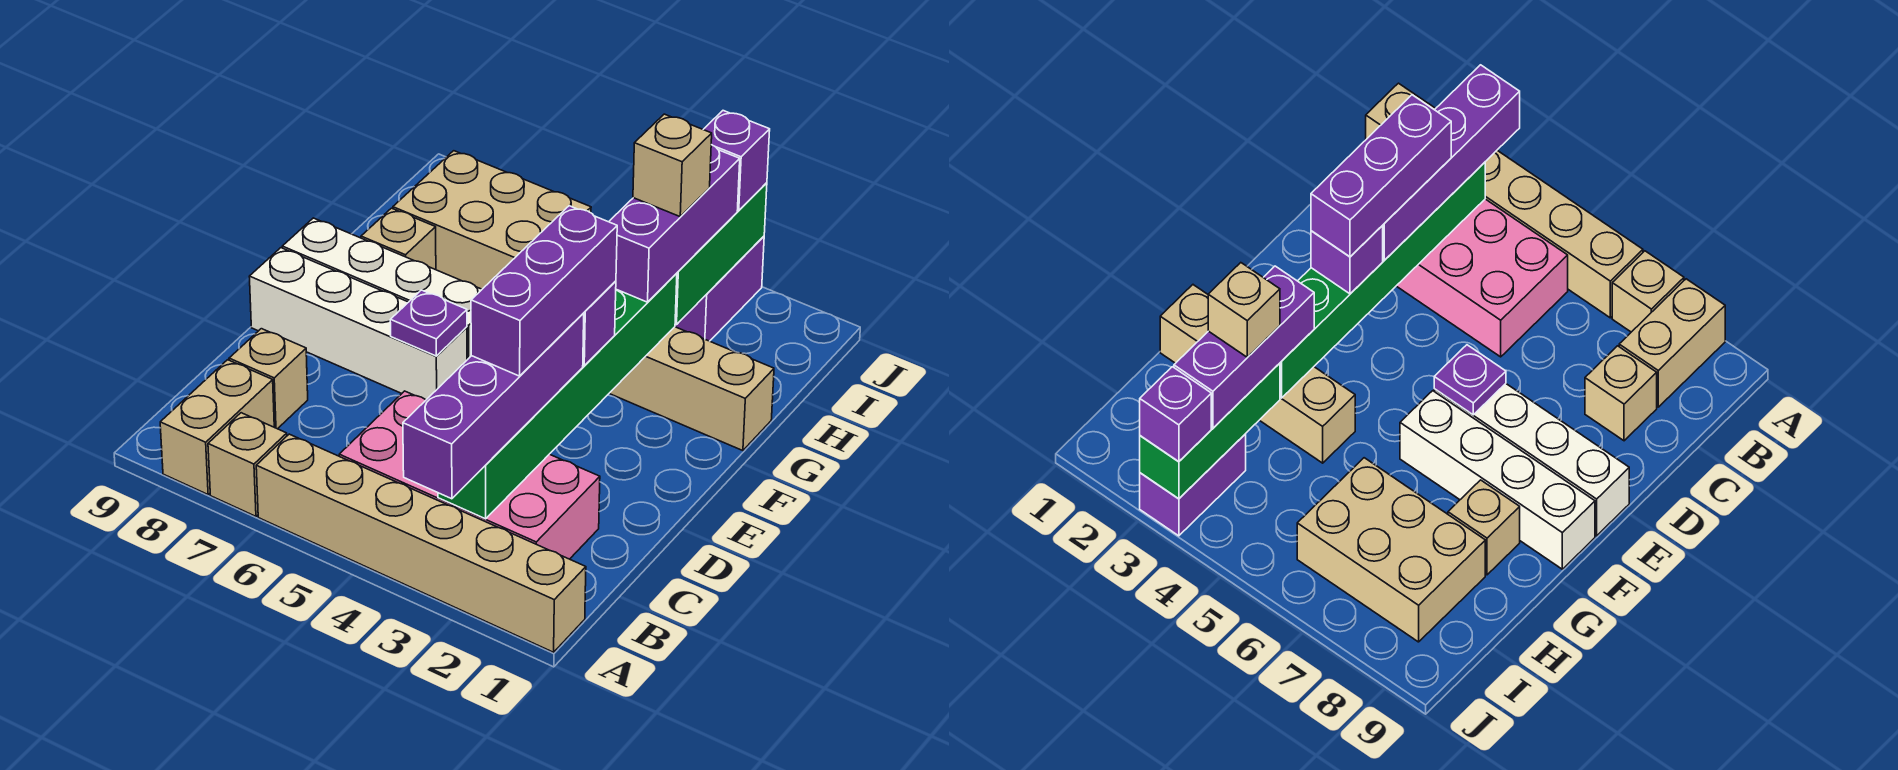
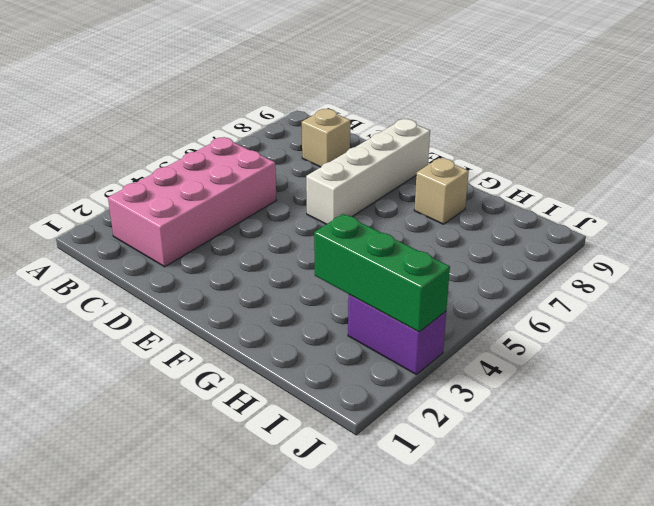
none -> tan brick A1:A6 level 1
none -> tan brick A7 level 1
none -> tan brick A8:B8 level 1

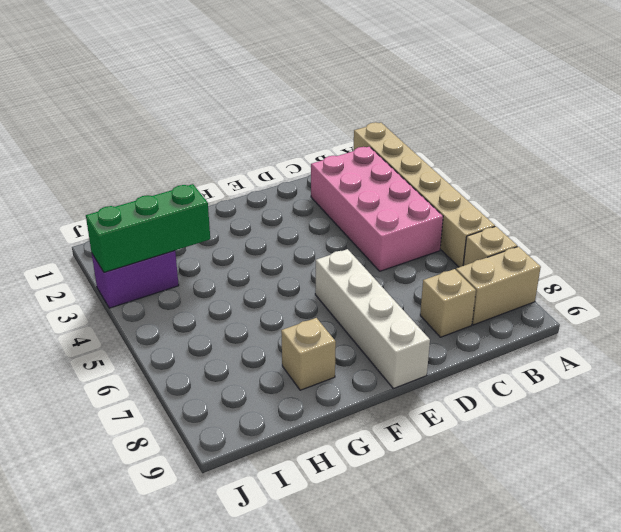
none -> white brick F6:F9 level 1
none -> tan brick G1:G4 level 1
none -> tan brick H6:I8 level 1

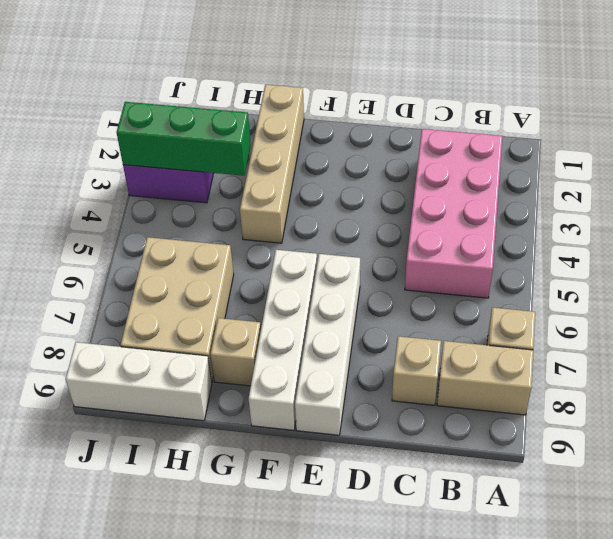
white brick H9:J9 level 1 -> none
none -> tan brick A1:A6 level 1
none -> green brick B3:G3 level 2
none -> purple plate E6 level 2

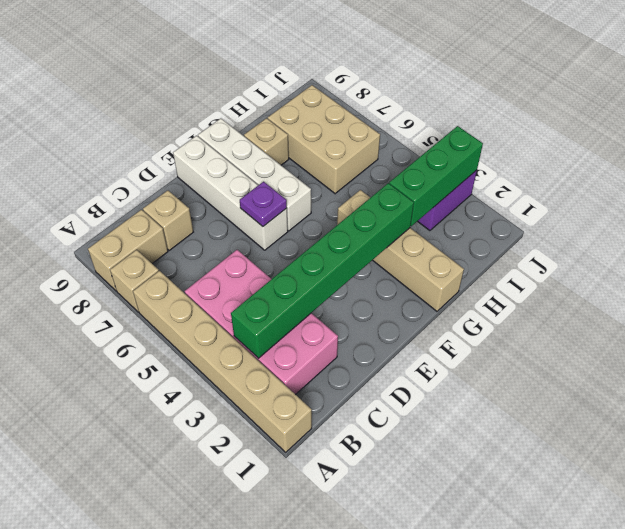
none -> purple brick A3:D3 level 3
none -> purple brick E3 level 3
none -> purple brick G3:I3 level 3

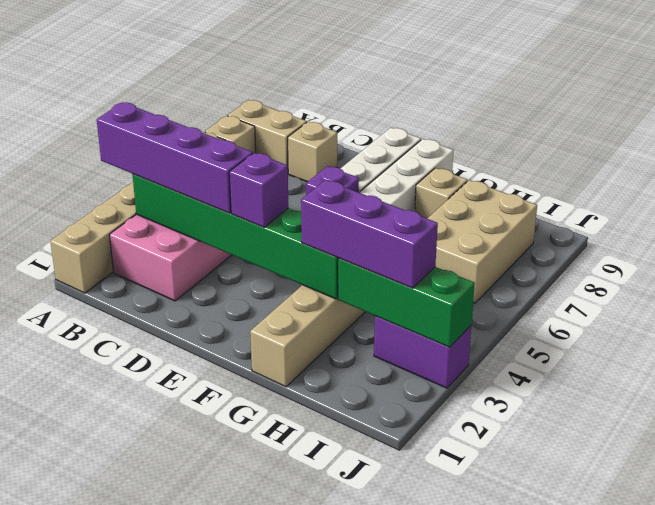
none -> purple brick J3 level 3
none -> purple brick C3:E3 level 4
none -> tan brick H3 level 4

